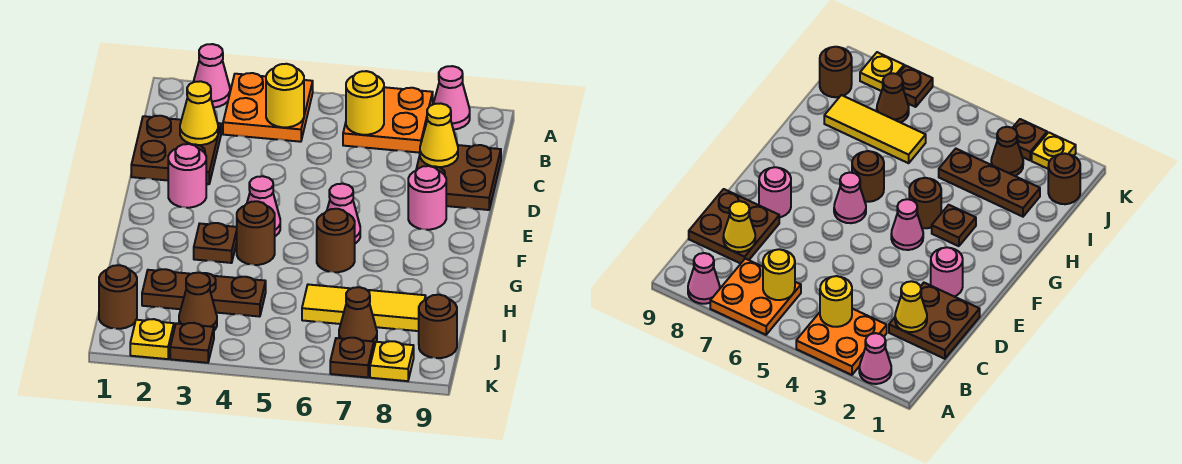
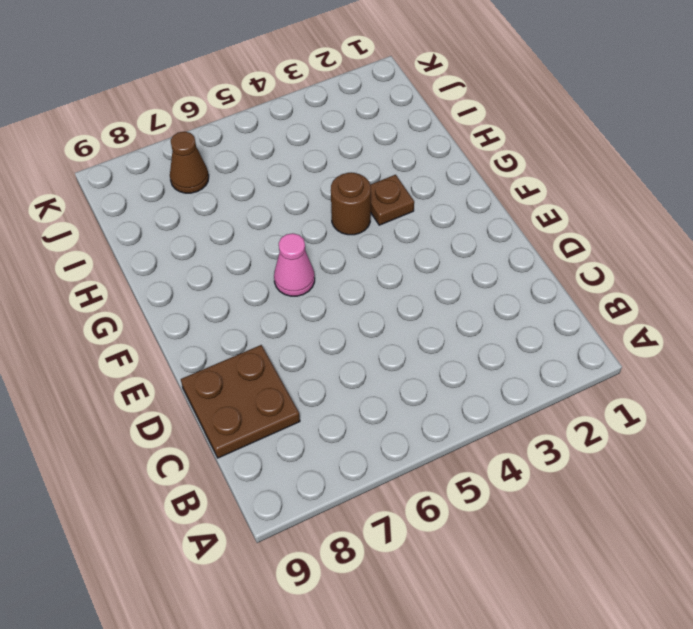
none -> pink cone A2 level 1
none -> orange plate A3:B4 level 1
none -> orange plate A6:B7 level 1

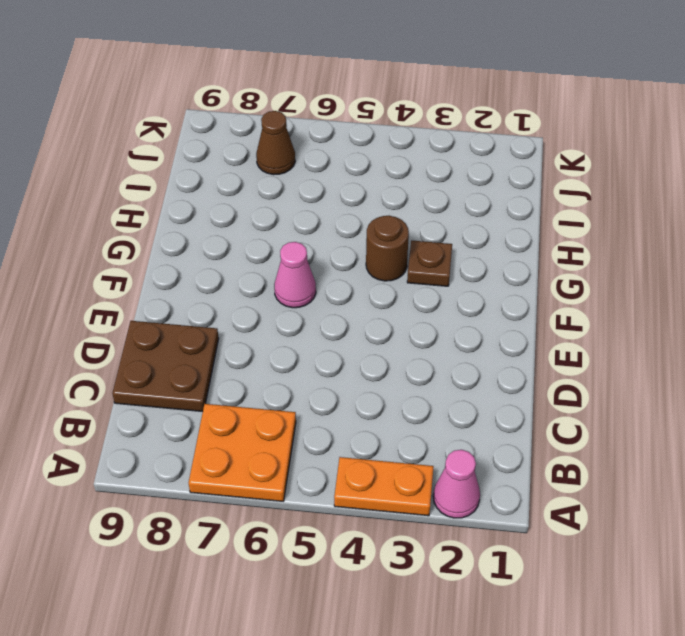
orange plate A3:A4 level 1 -> orange plate A3:B4 level 1
none -> pink cone A8 level 1
none -> brown plate C1:D2 level 1
none -> pink round brick E2 level 1

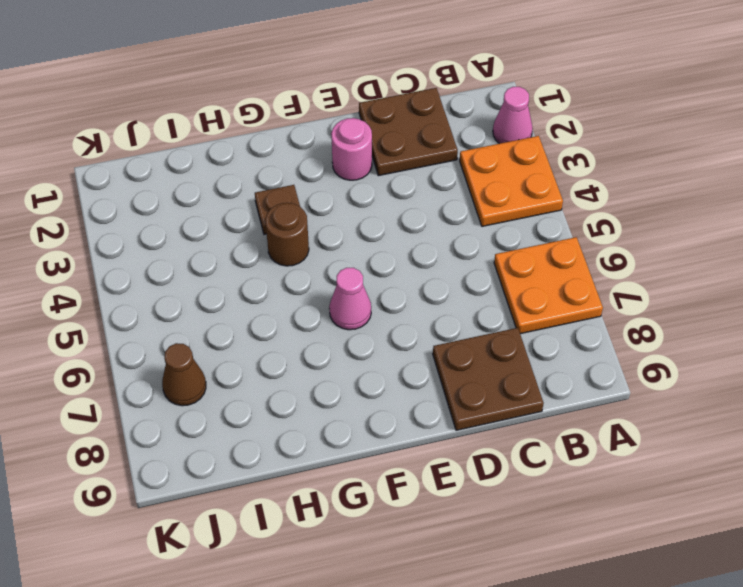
none -> pink cone A8 level 1
none -> pink round brick E8 level 1
none -> pink cone F4 level 1

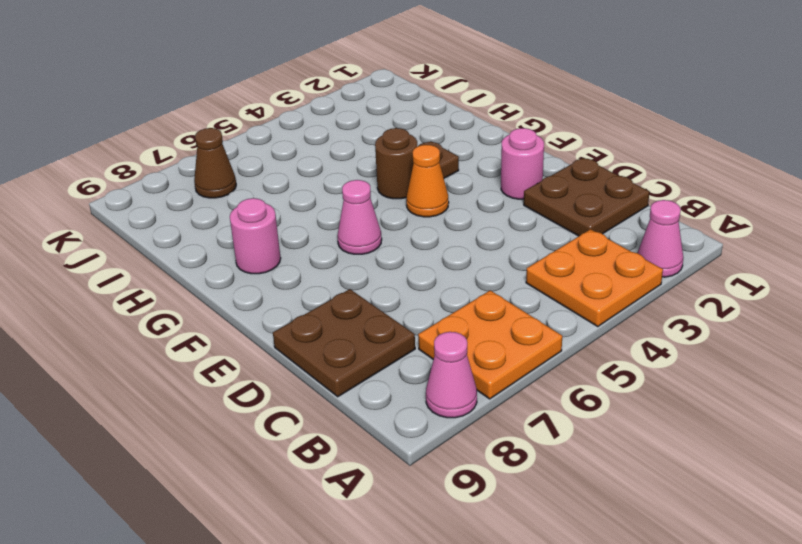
orange cone F4 level 1 -> pink cone F4 level 1
pink round brick G8 level 1 -> pink round brick E8 level 1
none -> brown round brick G6 level 1
none -> brown plate I2:I4 level 1
none -> yellow tile I6:I8 level 1

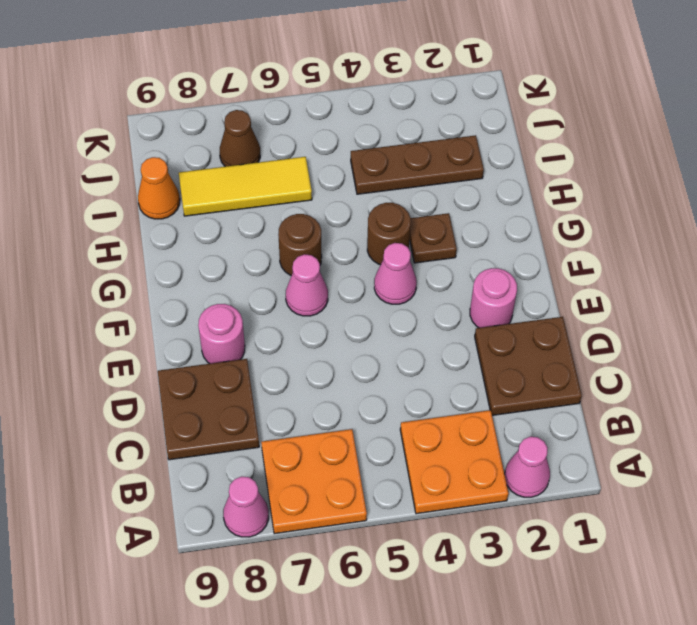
orange cone I9 level 1 -> none
none -> brown round brick J1 level 1
none -> brown cone J3 level 1
none -> brown round brick J9 level 1

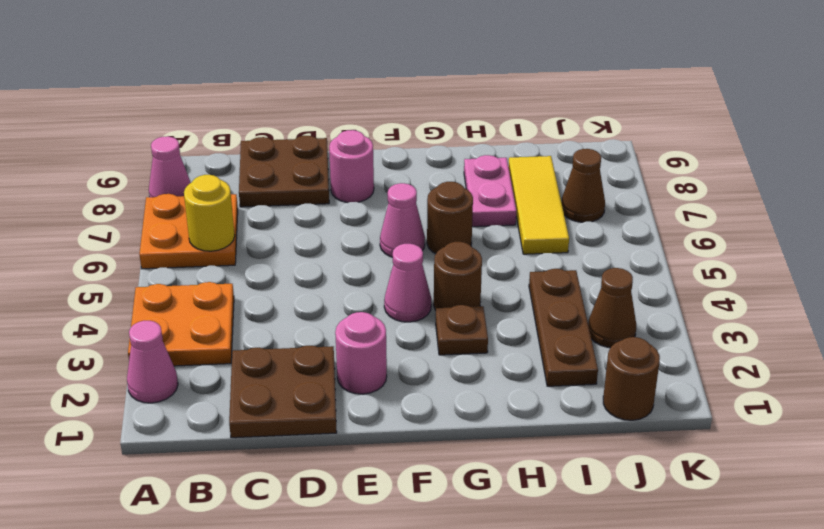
pink plate H7:H8 level 1 -> none
none -> brown round brick J9 level 1
none -> yellow plate K2 level 1
none -> brown plate K3 level 1

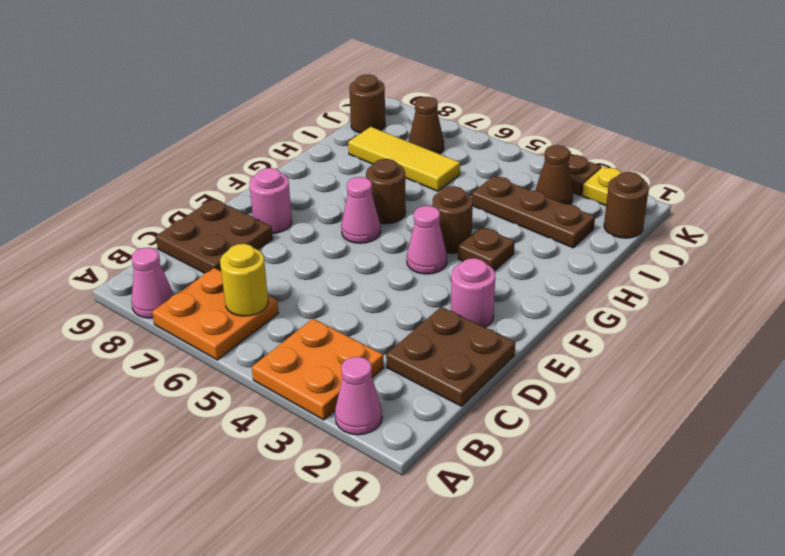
none -> brown plate K7 level 1
none -> yellow plate K8 level 1
none -> yellow round brick B4 level 2

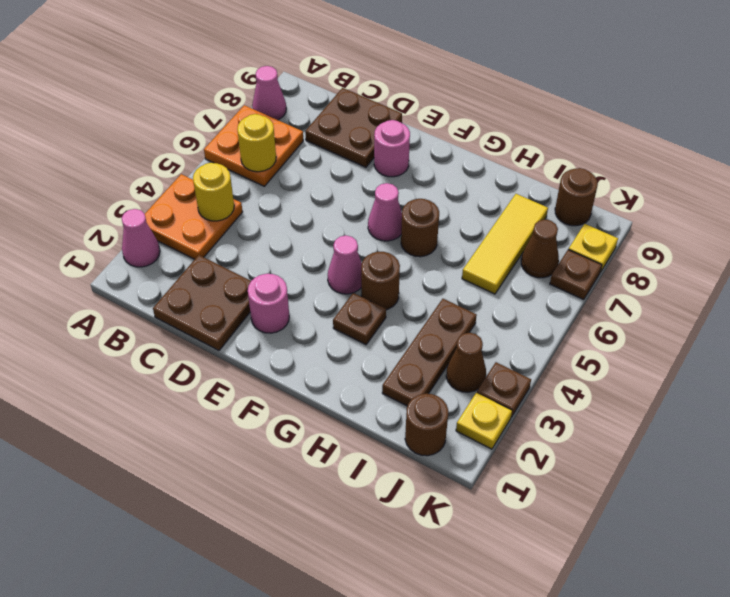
none -> yellow cone C2 level 2
none -> yellow cone C8 level 2

